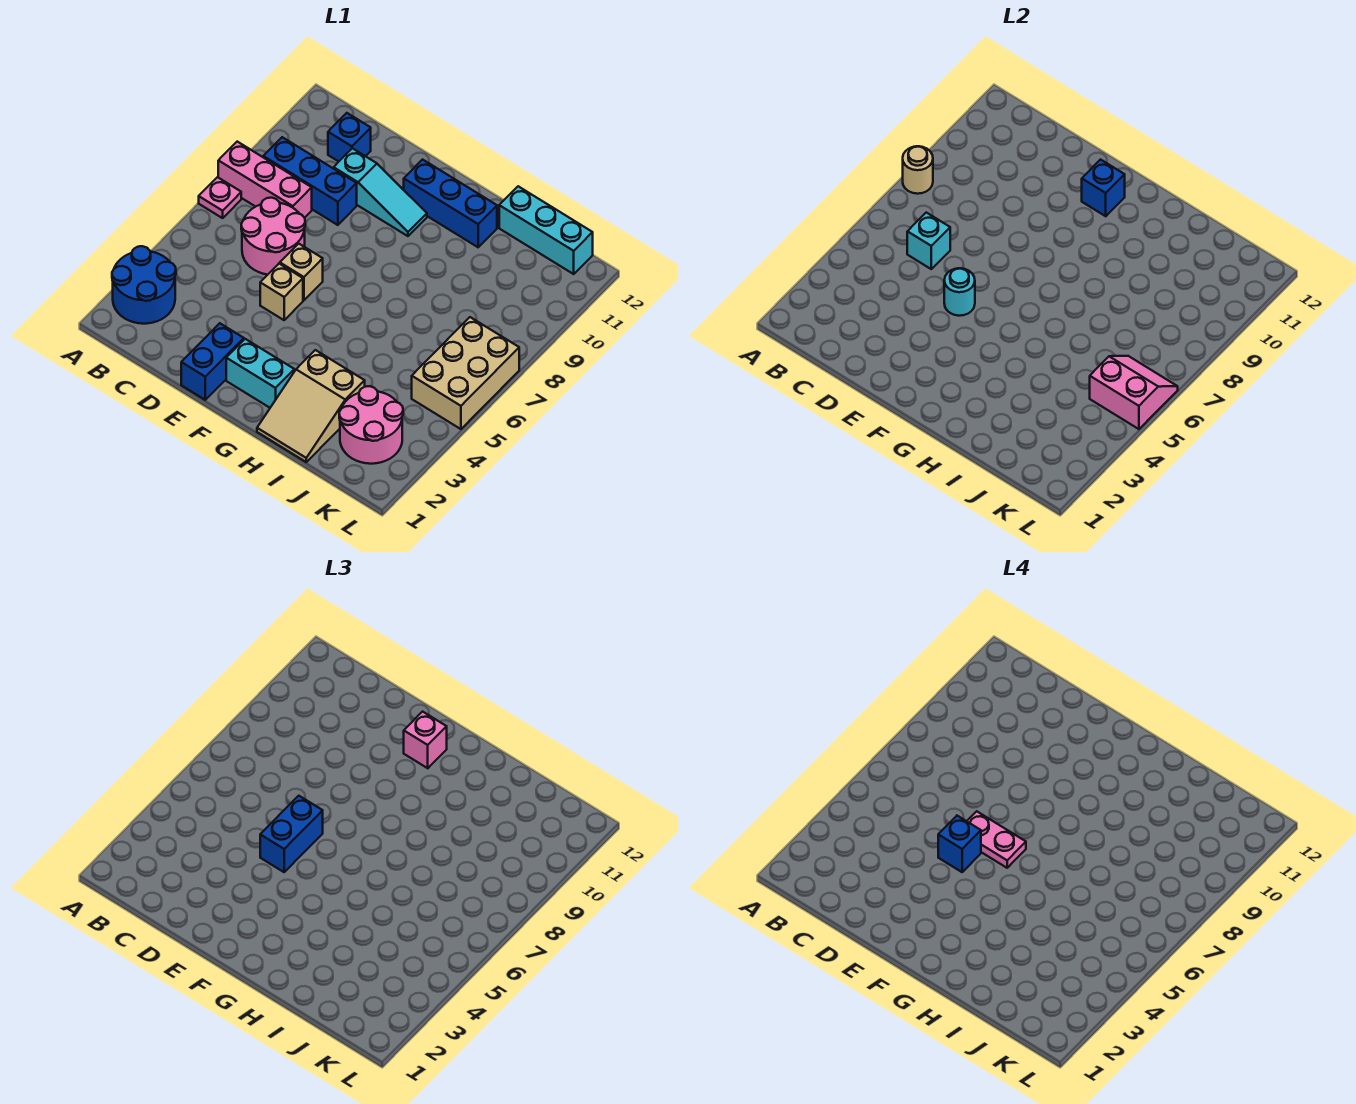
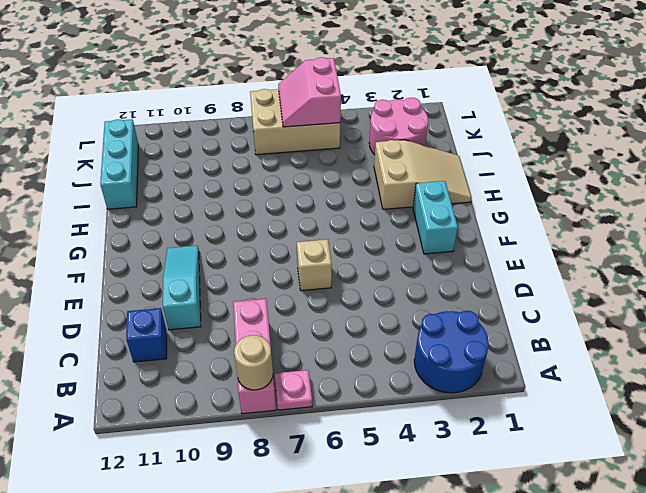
none -> blue brick B9:D9 level 1
none -> pink round brick C6:D7 level 1
none -> blue brick E1:E2 level 1

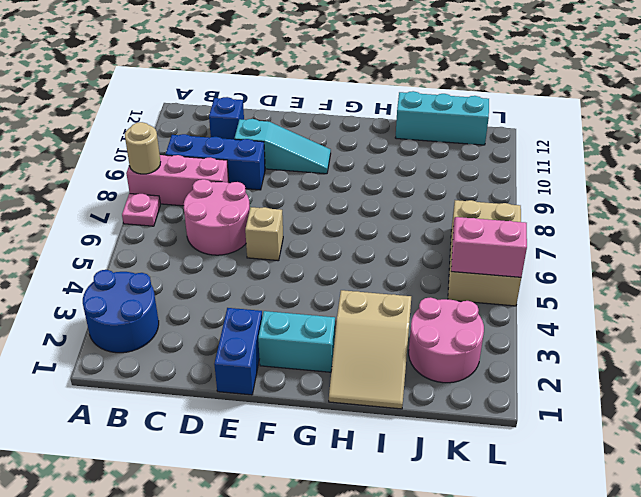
none -> tan brick E5 level 1
none -> blue brick F11:H11 level 1
none -> cyan brick C6 level 2

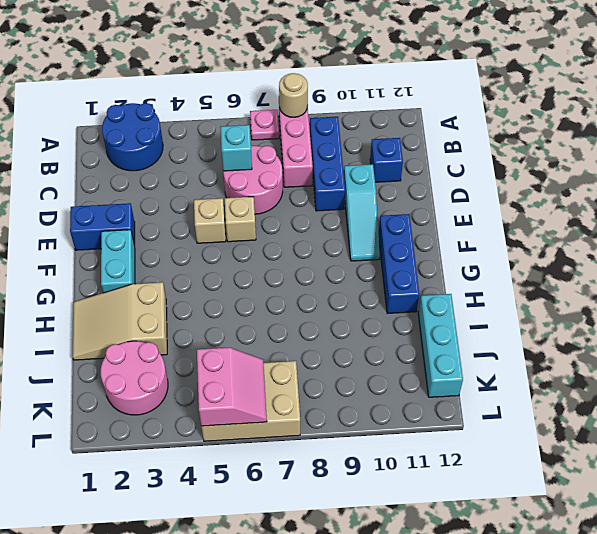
none -> cyan round brick E5 level 2
none -> blue brick F11 level 2
none -> blue brick E5:E6 level 3

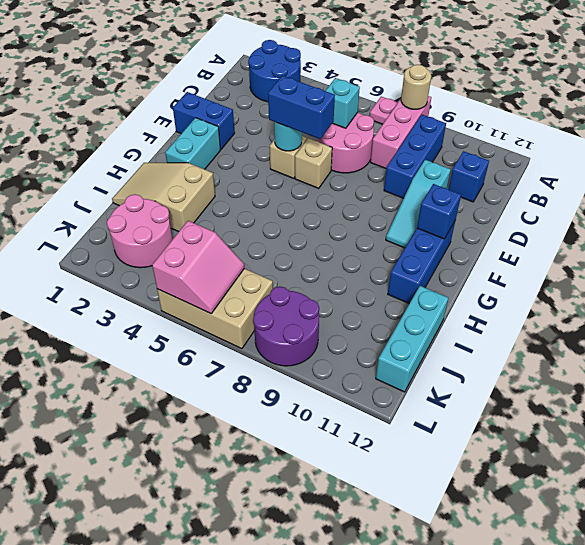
purple round brick K8:L9 level 1 -> none
none -> pink brick F11 level 3
none -> blue brick E5 level 4
none -> pink plate E6:F6 level 4

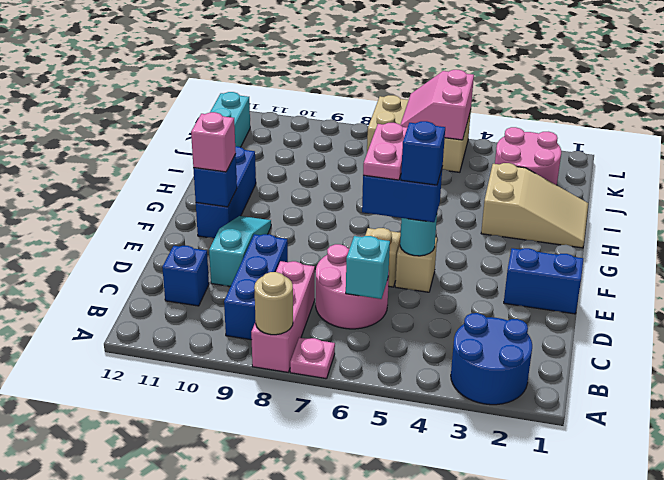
none -> cyan brick F2:G2 level 1

